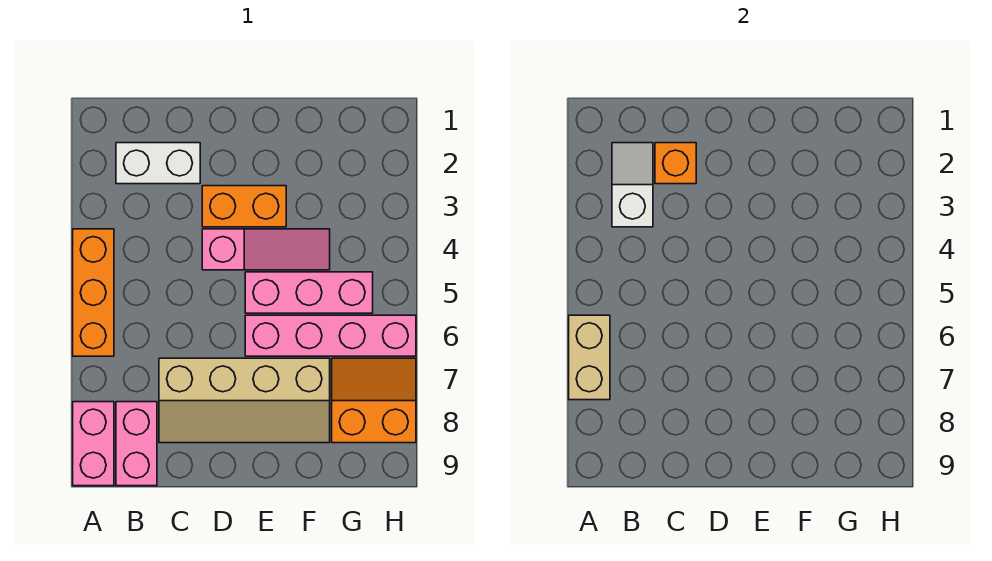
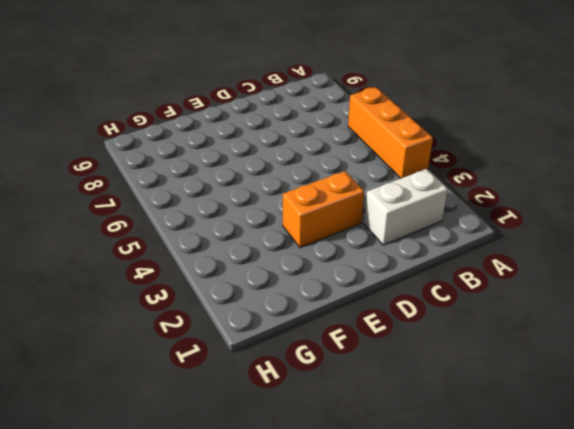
none -> pink brick A8:A9 level 1
none -> pink brick B8:B9 level 1
none -> tan slope C7:F8 level 1 top 7

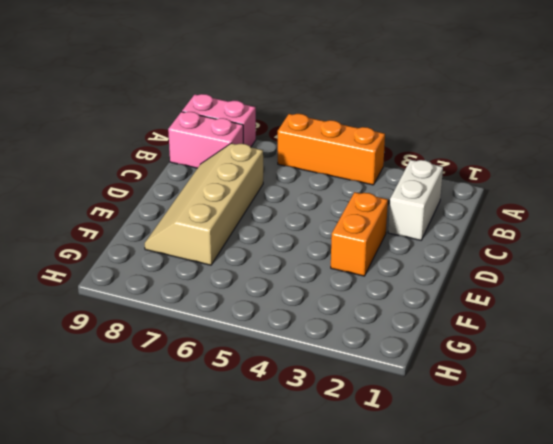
none -> pink slope D4:F4 level 1 top D
none -> pink brick E5:G5 level 1
none -> pink brick E6:H6 level 1

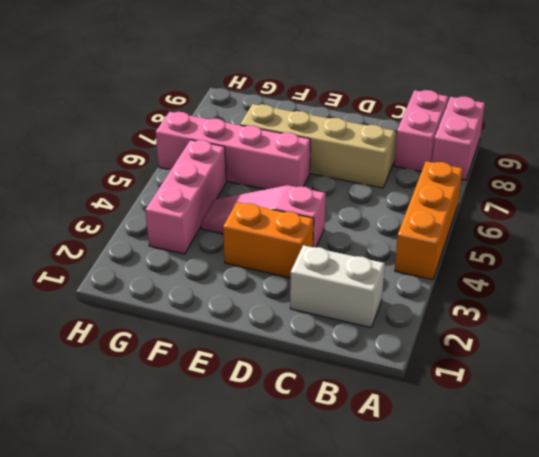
pink brick G3:G5 level 1 -> pink brick E5:G5 level 1
none -> orange slope G7:H8 level 1 top 8
none -> tan brick A6:A7 level 2
none -> white slope B2:B3 level 2 top 3

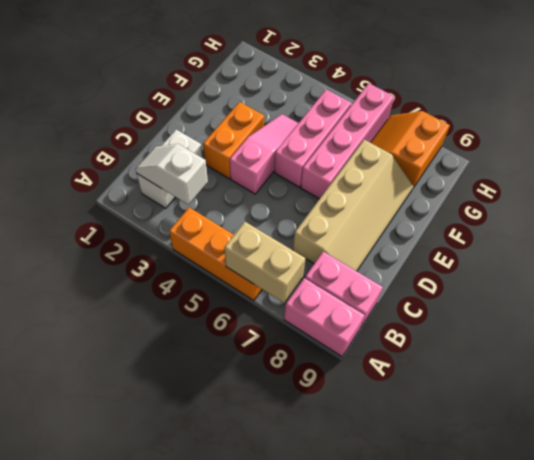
none -> orange brick C2 level 2

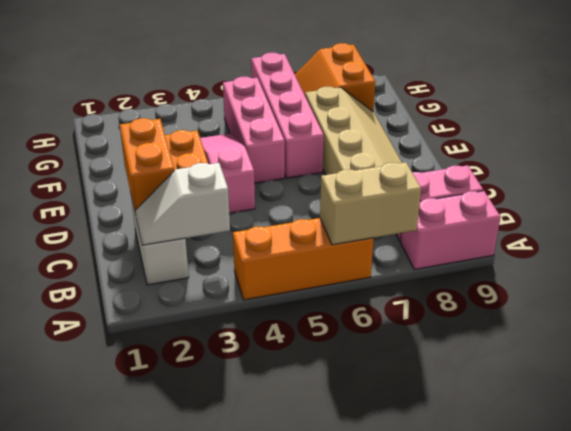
orange brick C2:D2 level 2 -> orange brick C2 level 2

